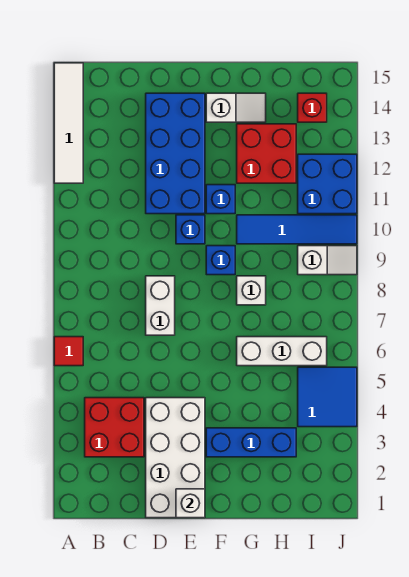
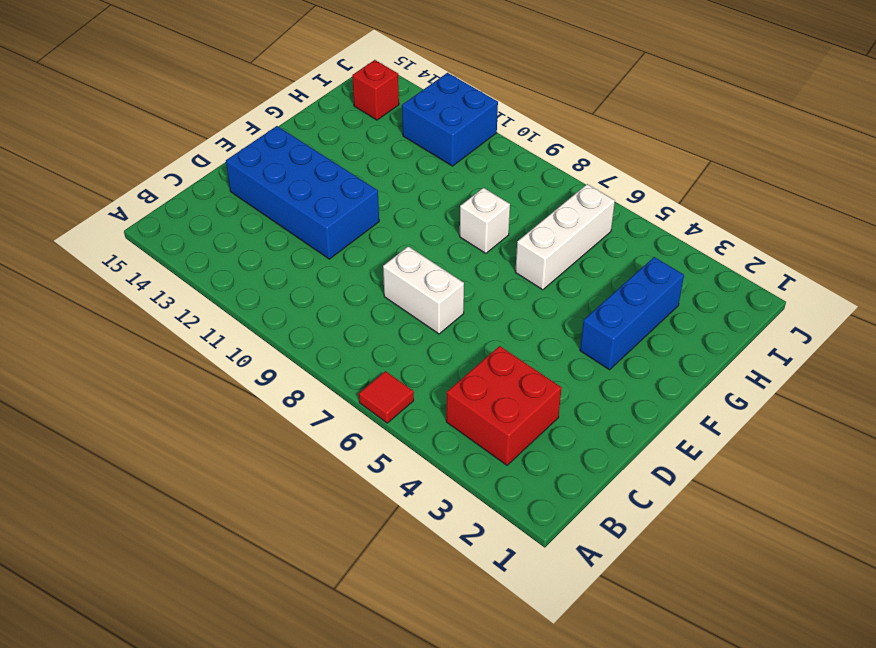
none -> white tile A12:A15 level 1
none -> white brick D1:E4 level 1
none -> blue brick E10 level 1

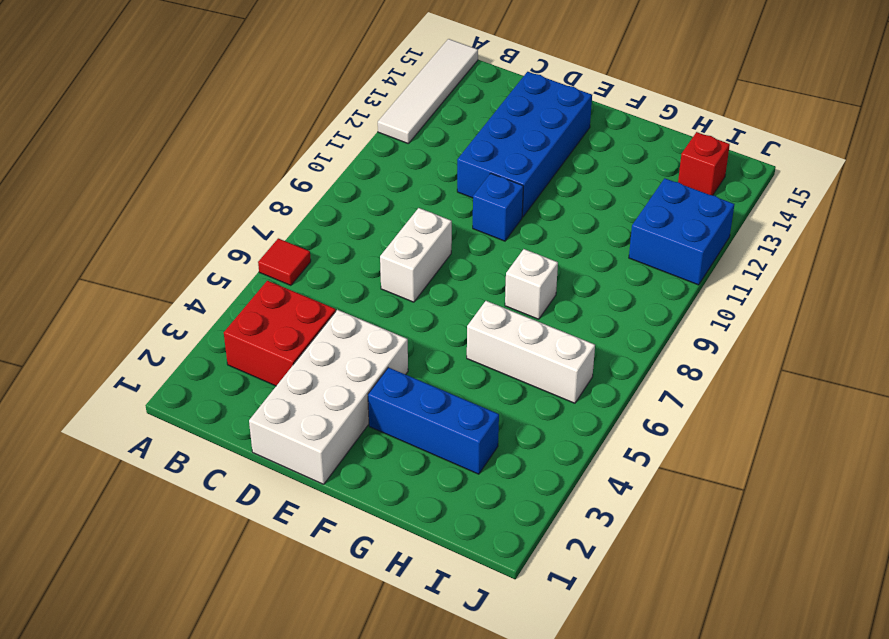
none -> blue brick F9 level 1
none -> blue brick F11 level 1
none -> white slope F14:G14 level 1 top F

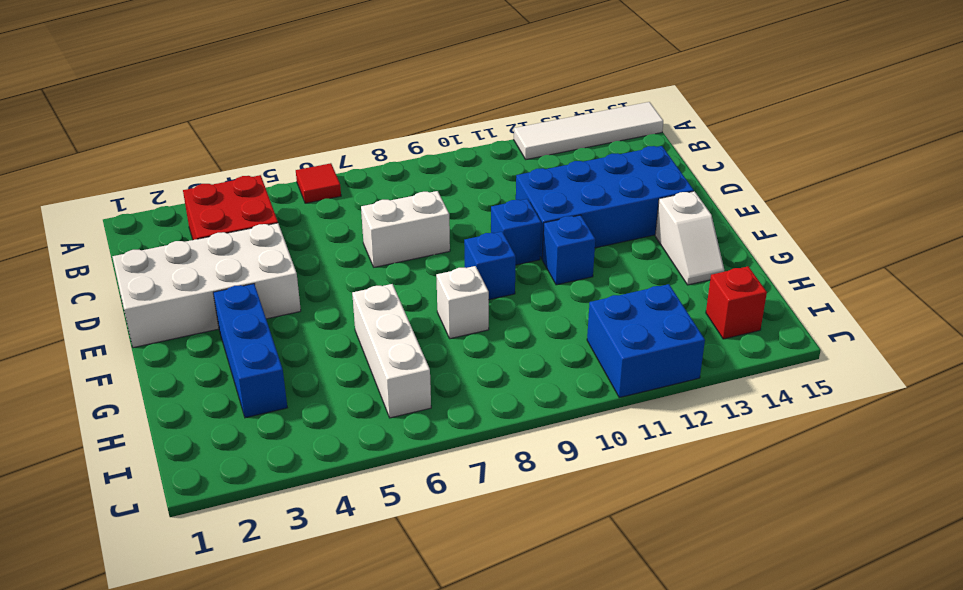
none -> blue tile G10:J10 level 1
none -> red brick G12:H13 level 1
none -> blue tile I4:J5 level 1

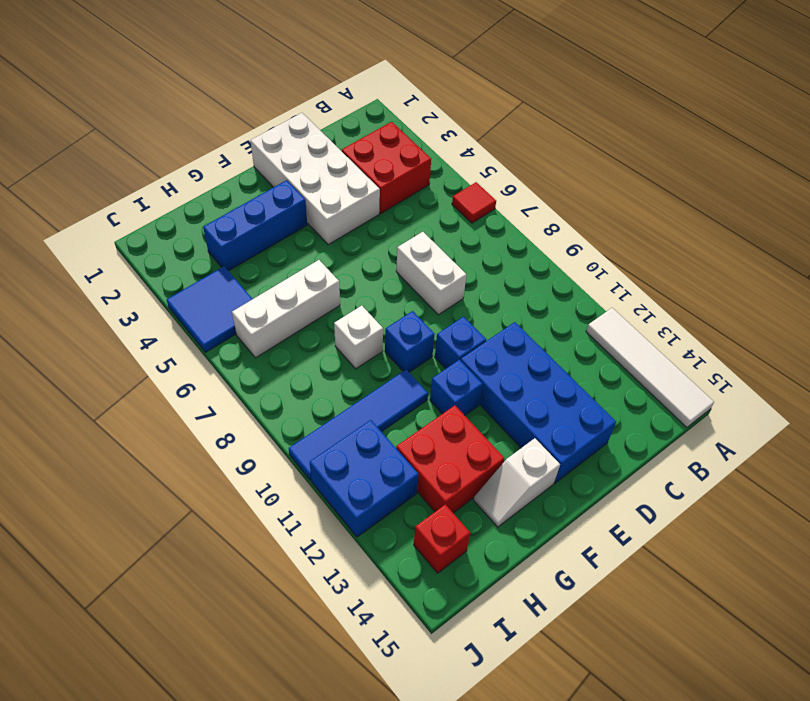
none -> white slope I9:J9 level 1 top I
none -> white brick E1 level 2

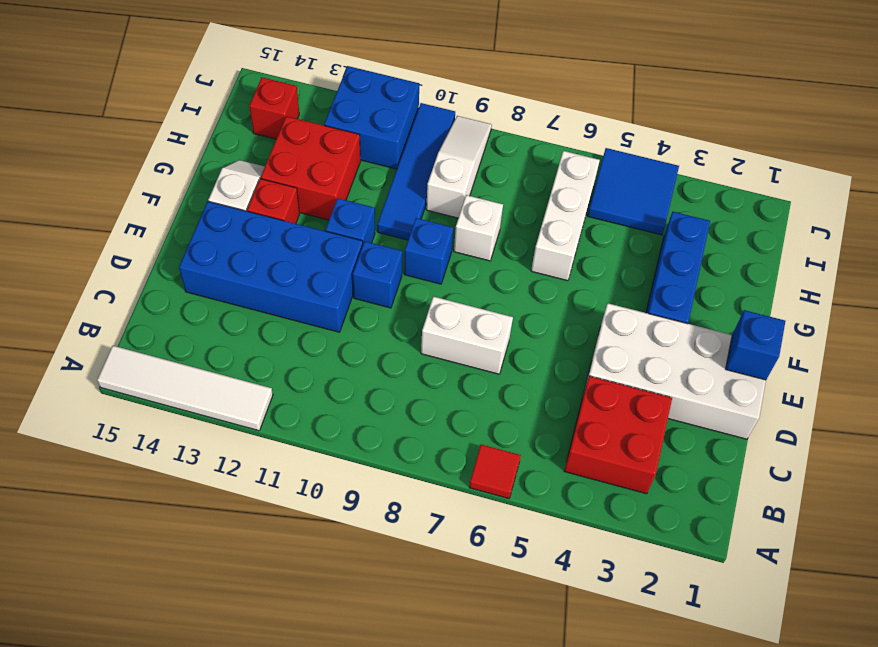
blue brick E1 level 2 -> white brick E1 level 2
red brick F13 level 1 -> none
white slope H9:J9 level 1 top H -> white slope I9:J9 level 1 top I

